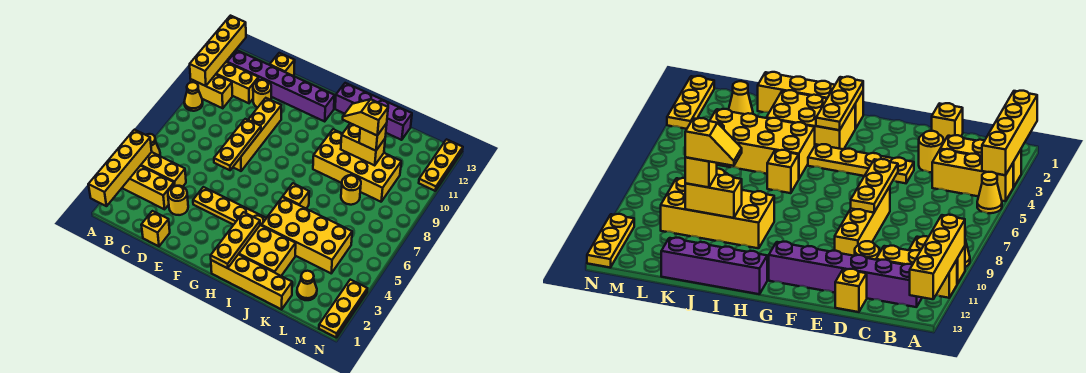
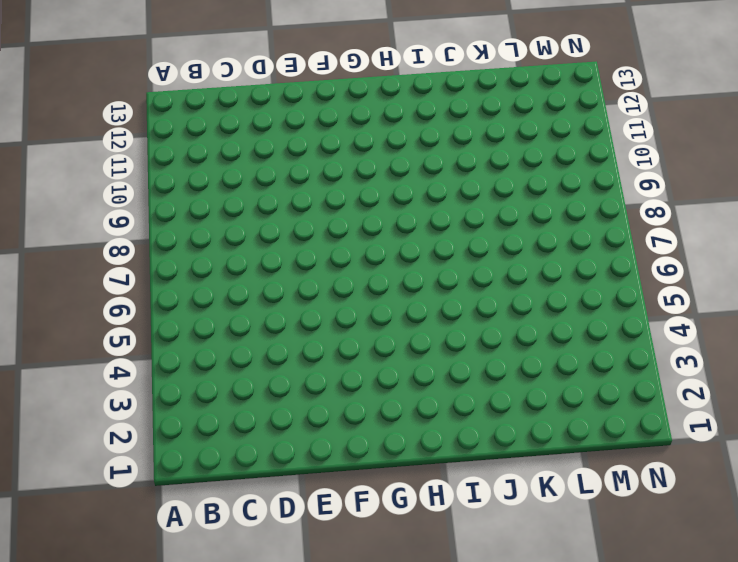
none -> yellow brick A3:C3 level 1
none -> yellow brick A4:C4 level 1
none -> yellow cone A5 level 1
none -> yellow cone A9 level 1

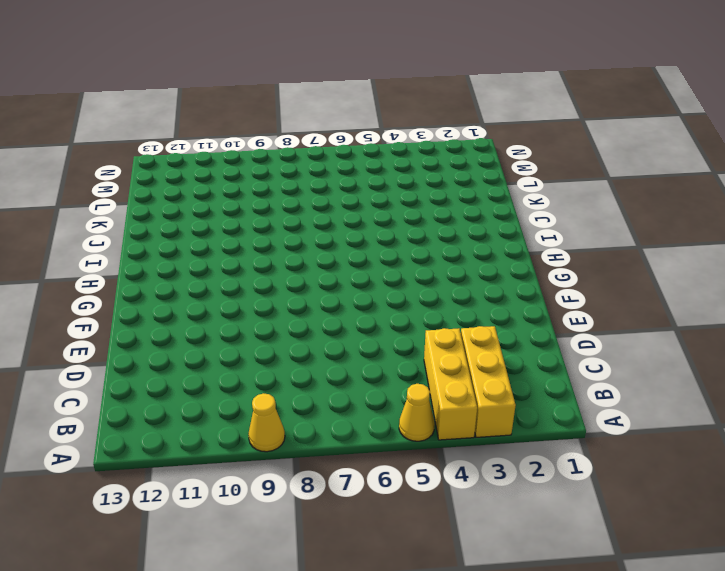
none -> yellow brick A10:B10 level 1
none -> yellow brick A11:C11 level 1
none -> purple brick B12:G12 level 1
none -> yellow brick D1 level 1

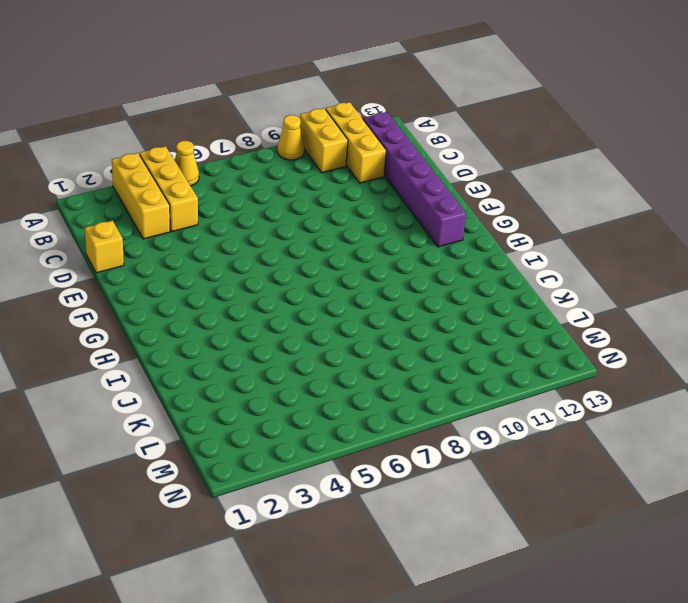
none -> yellow round brick D3 level 1
none -> yellow round brick D11 level 1
none -> yellow brick D13 level 1
none -> yellow plate E4:H4 level 1

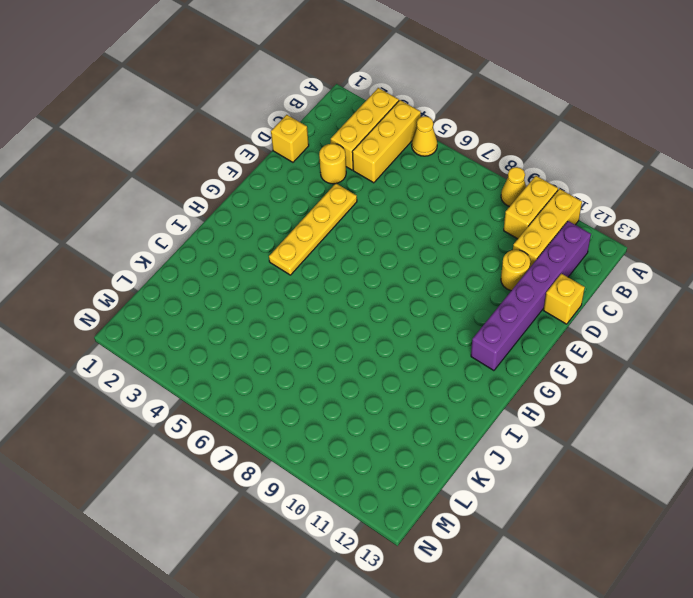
none -> yellow brick E7:E10 level 1
none -> yellow brick H1:K1 level 1
none -> yellow brick H2:J3 level 1
none -> purple brick H13:K13 level 1

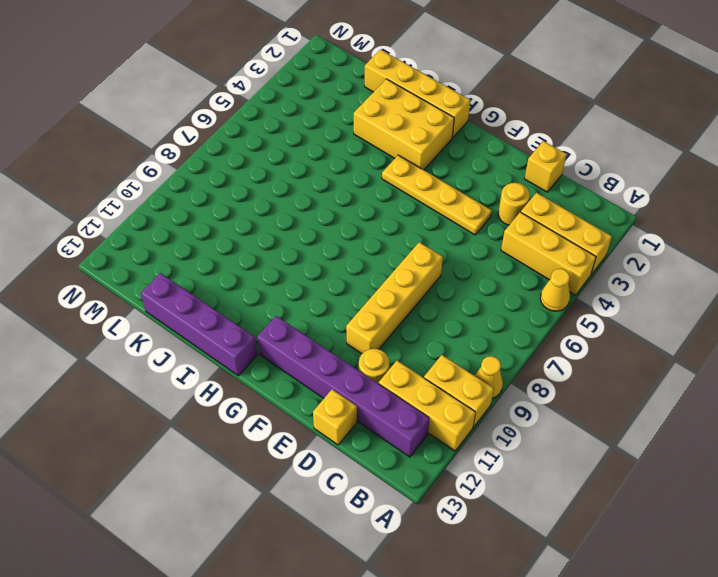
none -> yellow brick I4:L5 level 1
none -> yellow brick I6 level 1
none -> yellow brick I9:L10 level 1
none -> yellow round brick K8 level 1

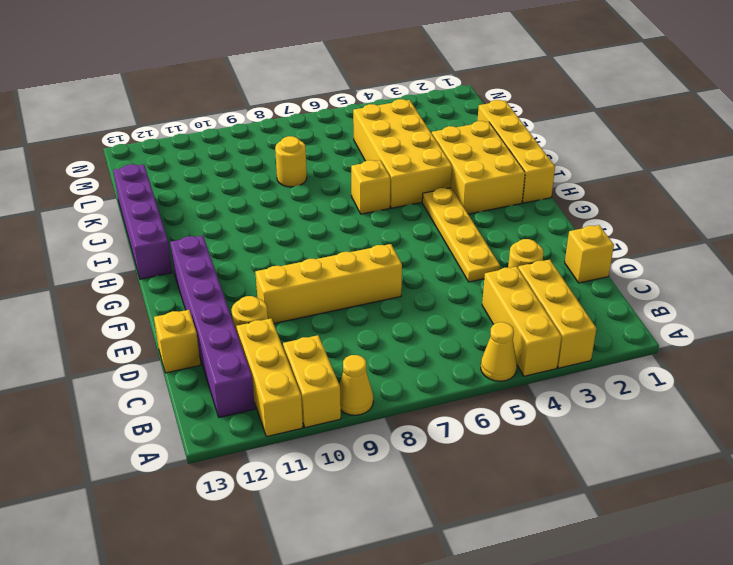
none -> yellow brick I9:L10 level 1
none -> yellow cone L2 level 1
none -> yellow plate N1:N3 level 1
none -> yellow plate N11:N13 level 1

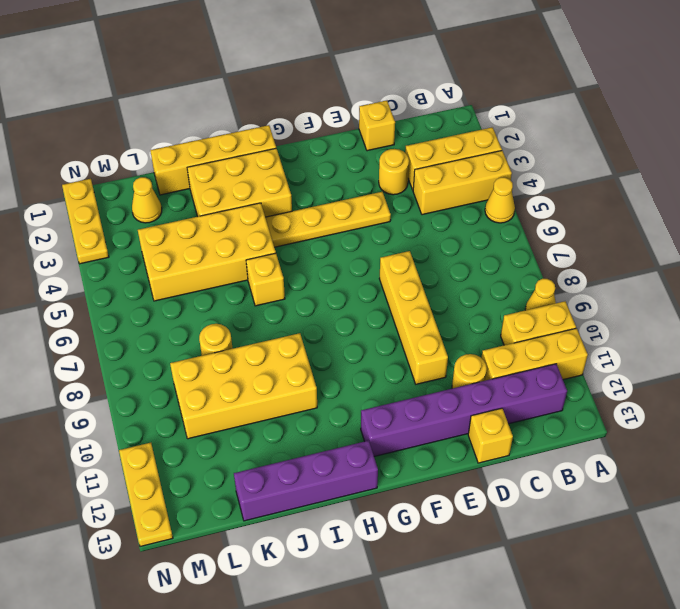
none -> yellow brick A1:A4 level 2
none -> yellow brick A10:A13 level 2
none -> yellow plate E6:E8 level 2
none -> yellow plate H1:H3 level 2

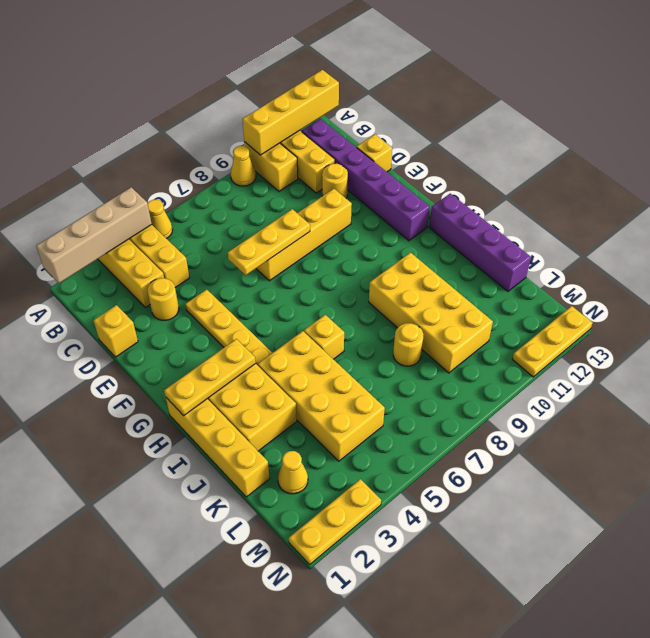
tan brick A1:A4 level 2 -> yellow brick A1:A4 level 2
none -> yellow brick J10:K10 level 2
none -> yellow brick K10 level 3
none -> yellow slope J10:K10 level 4 top K

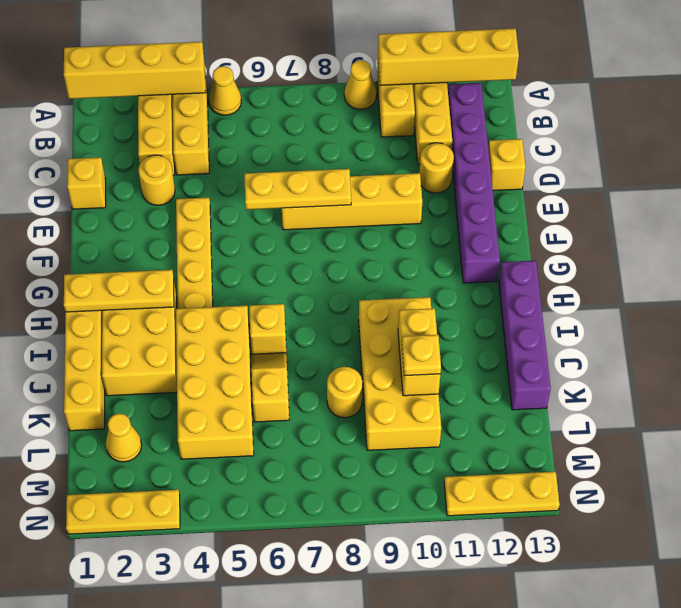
yellow slope J6:K6 level 1 top K -> yellow slope J10:K10 level 4 top K
yellow plate K10 level 3 -> yellow brick K10 level 3

